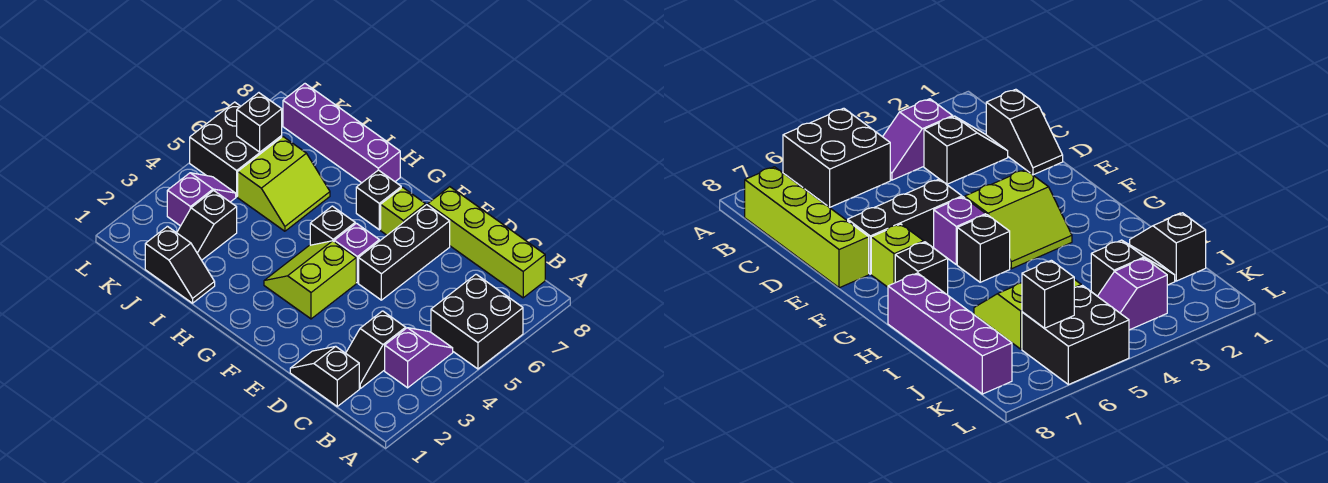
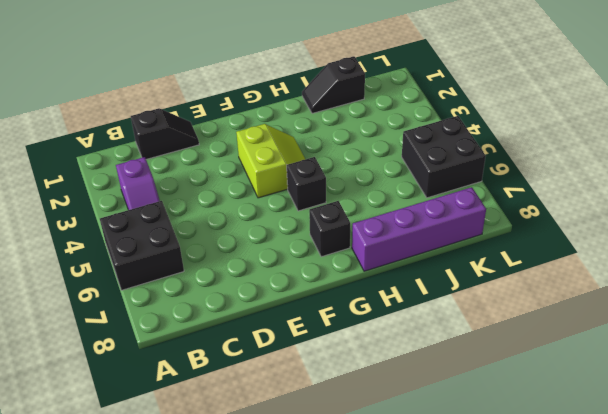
none -> lime brick B8:E8 level 1
none -> black slope C2:C3 level 1 top 3
none -> black brick E5:E7 level 1

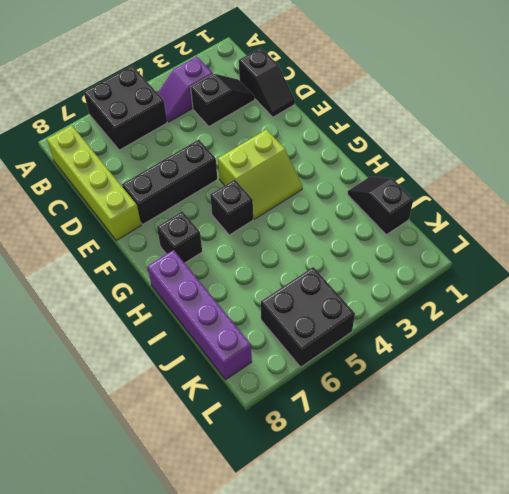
none -> purple brick F5 level 1
none -> lime brick F7 level 1
none -> lime slope I5:J6 level 1 top J

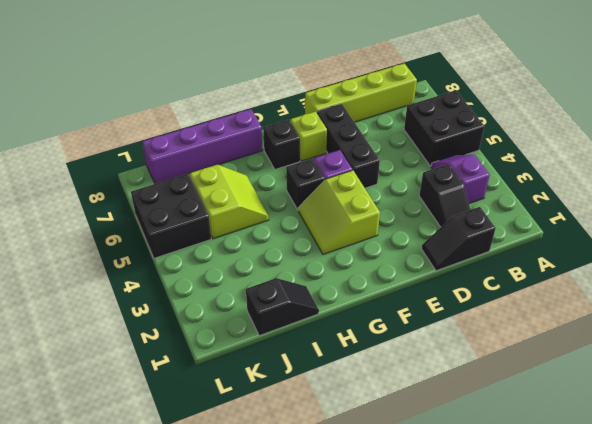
none -> black slope J2:J3 level 1 top 3
none -> purple slope K3:K4 level 1 top 3
none -> black brick K6 level 2

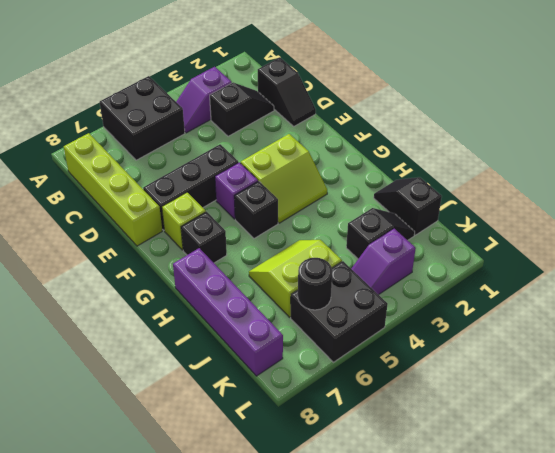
black round brick K6 level 2 -> black brick K6 level 2

